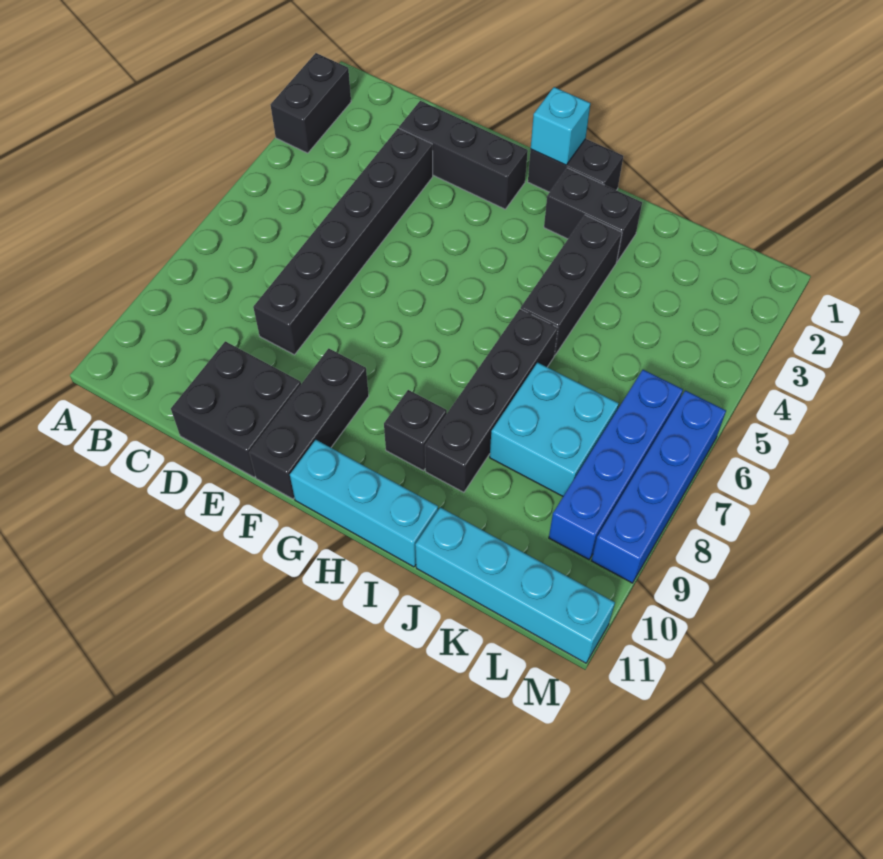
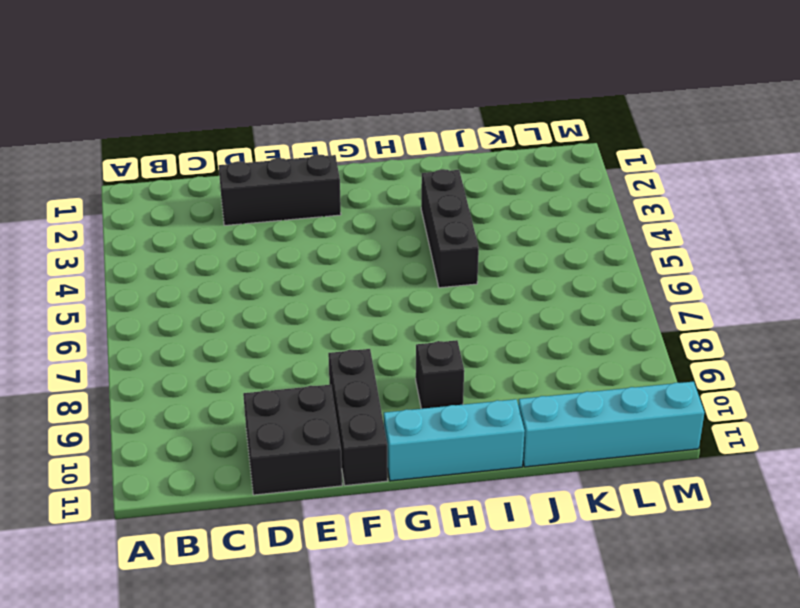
none -> black brick A2:A3 level 1
none -> black brick D3:D8 level 1
none -> black brick G1:H1 level 1

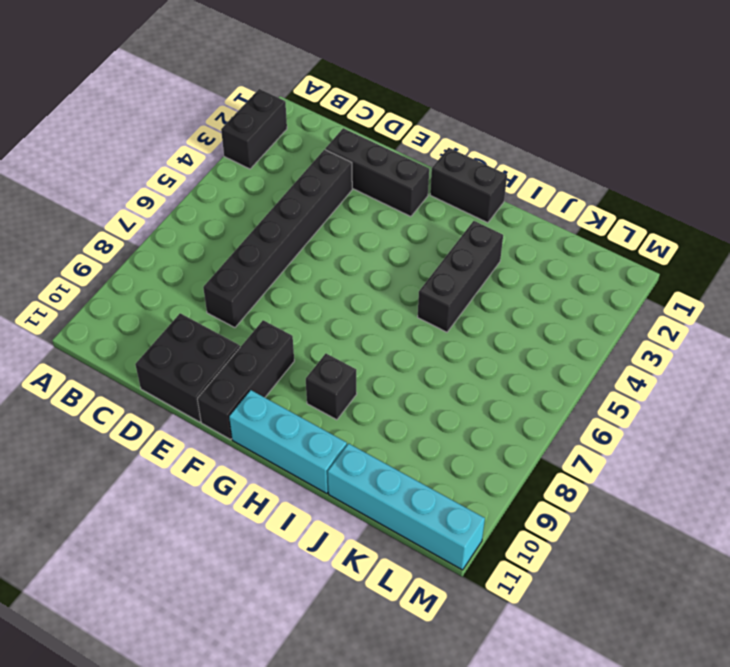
none -> black brick H2:I2 level 1
none -> black brick I6:I9 level 1
none -> cyan brick J7:K8 level 1

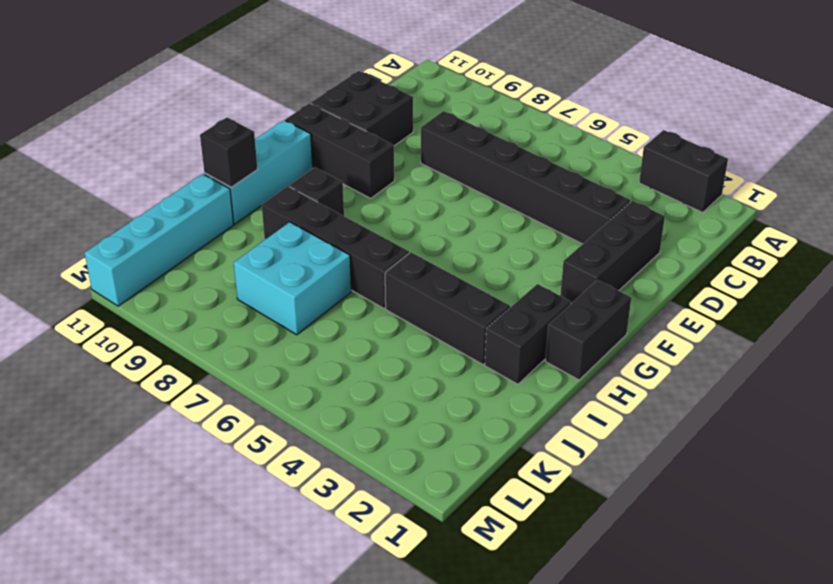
black brick I11 level 2 -> none
none -> blue brick L6:L9 level 1
none -> blue brick M6:M9 level 1
none -> cyan brick G1 level 2

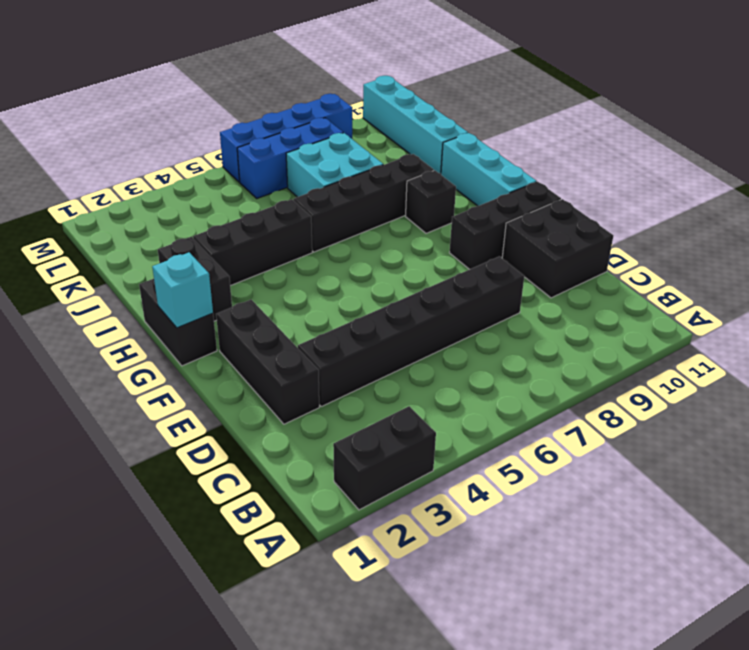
blue brick L6:L8 level 1 -> blue brick L6:L9 level 1

